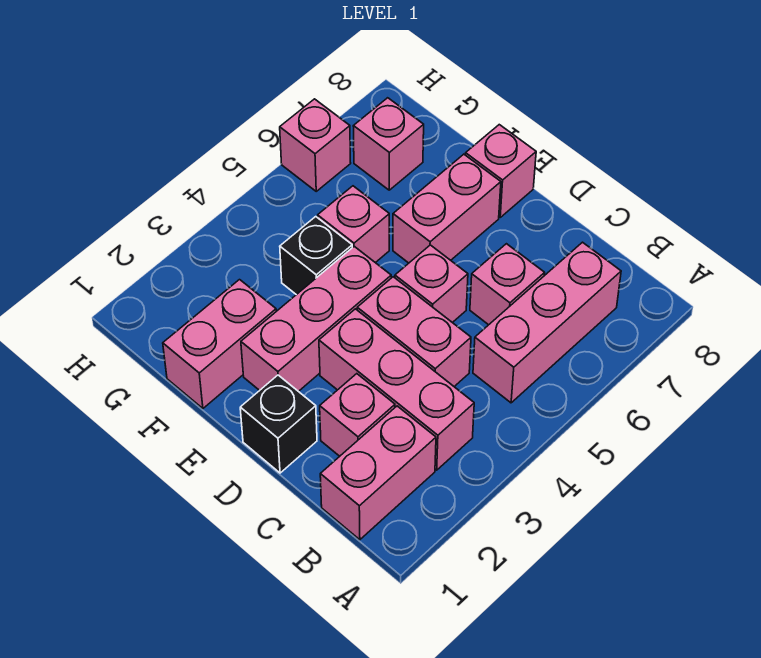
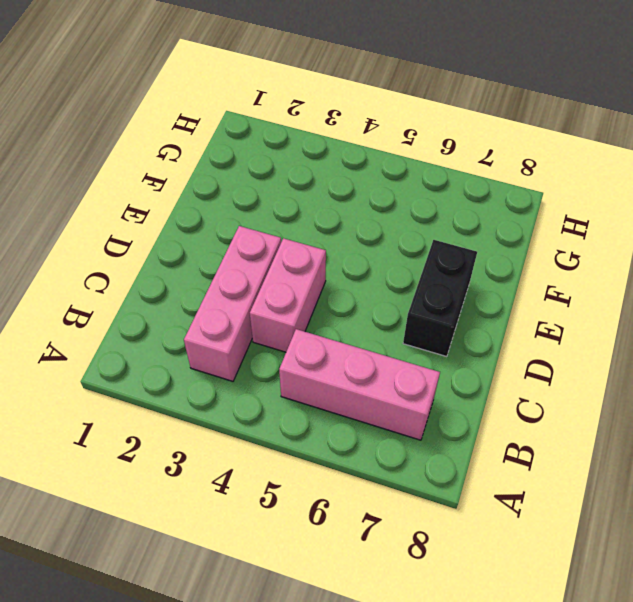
black brick D7:E7 level 1 -> pink brick E6:E7 level 1
none -> pink brick B1:B2 level 1
none -> pink brick C2 level 1
none -> pink brick C6 level 1

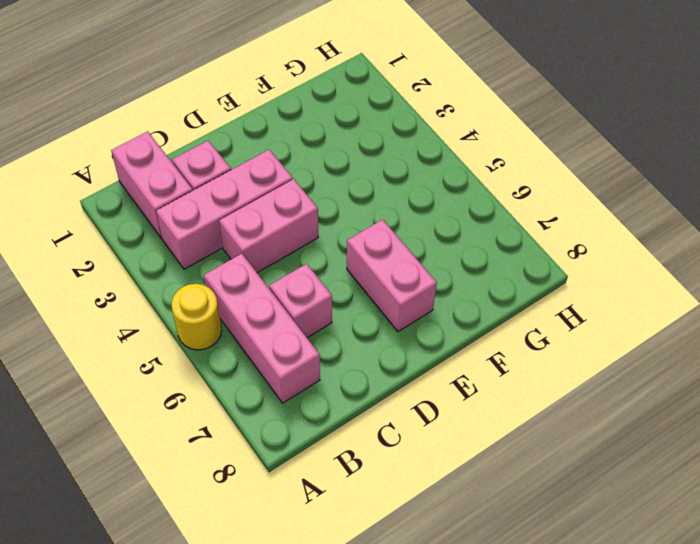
yellow round brick A5 level 1 -> none
none -> black brick D1 level 1
none -> pink brick D5 level 1
none -> pink brick E2:E4 level 1

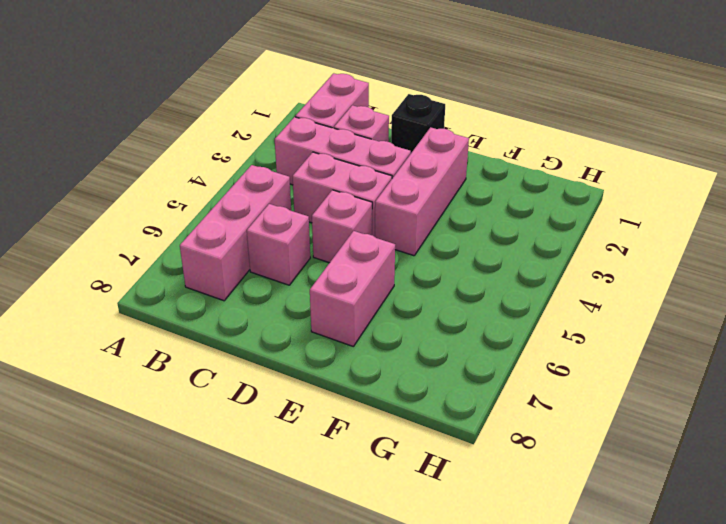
none -> pink brick E8 level 1
none -> pink brick F1:F2 level 1
none -> black brick F4 level 1

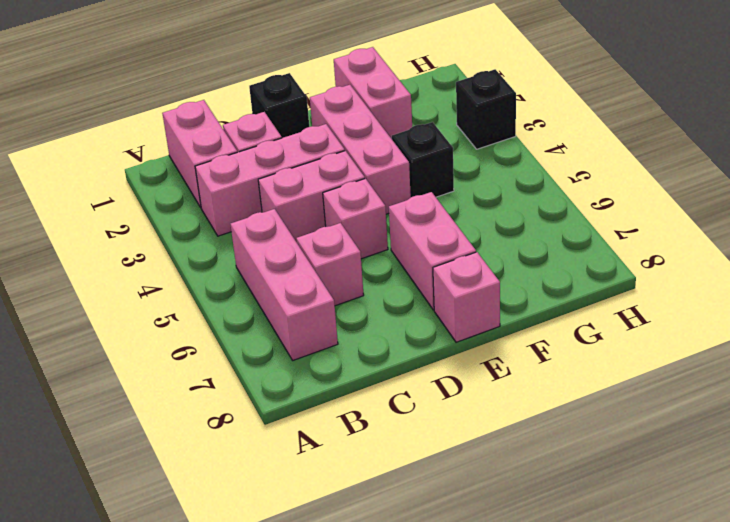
black brick H3 level 1 -> none
none -> pink brick F5 level 1
none -> pink brick G7 level 1
none -> pink brick H6 level 1

